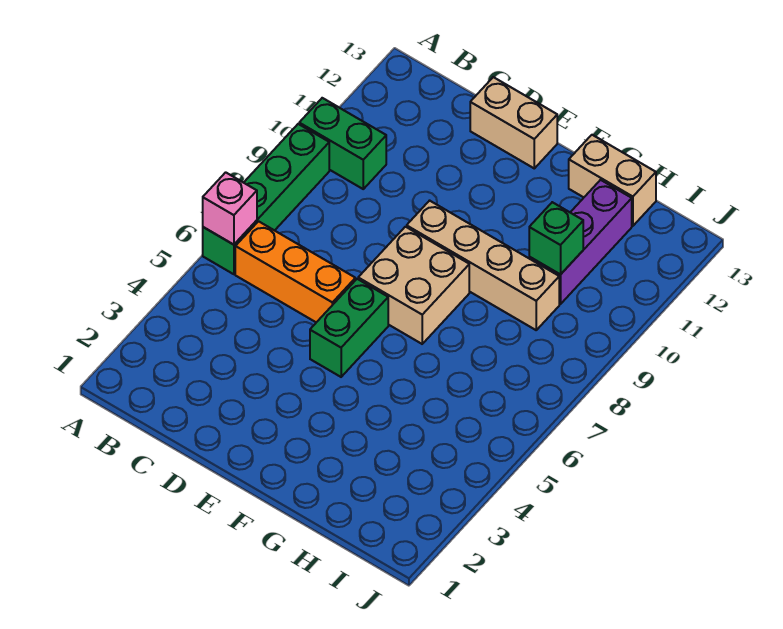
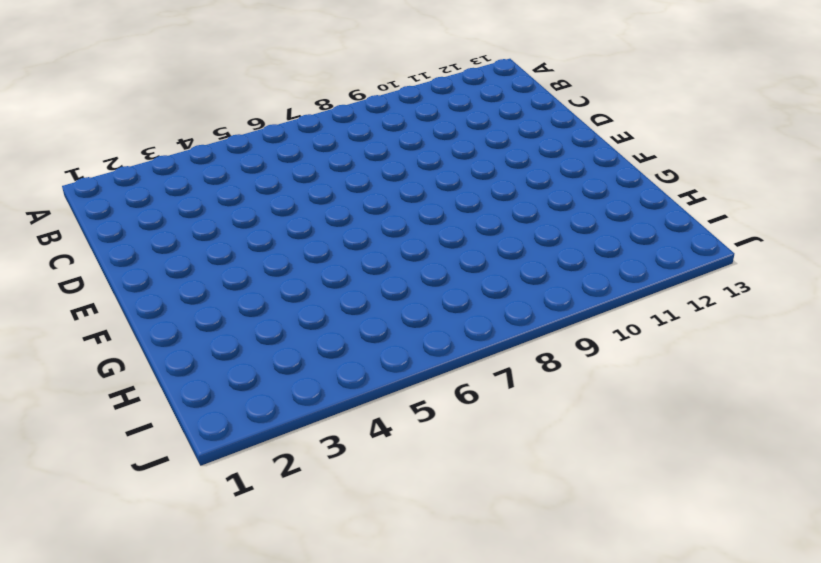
none -> green brick A6:A9 level 1
none -> green brick A10:B10 level 1

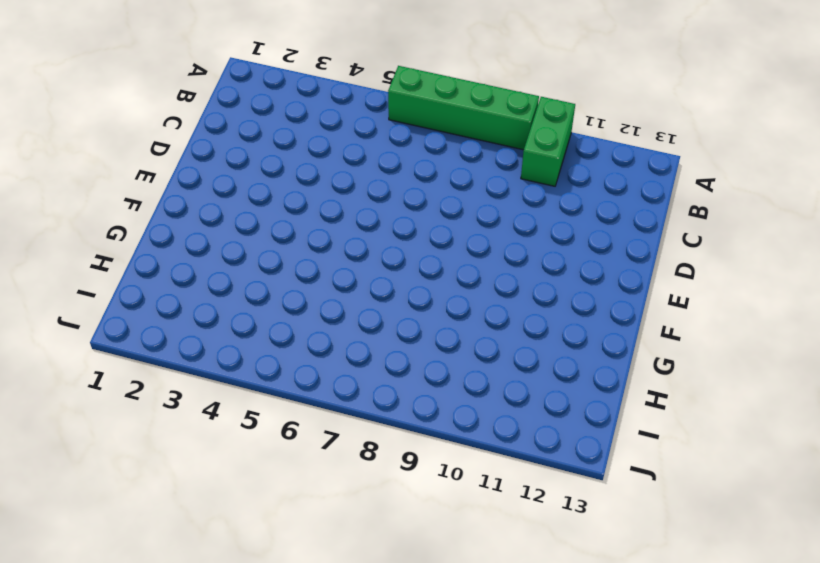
none -> orange brick B6:D6 level 1
none -> tan brick D13:E13 level 1

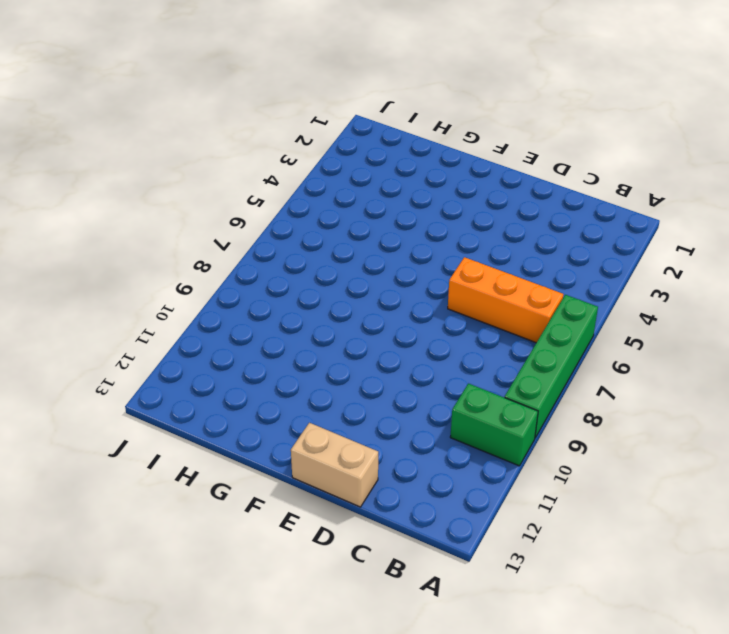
none -> green brick E5:E6 level 1
none -> tan brick E7:F8 level 1

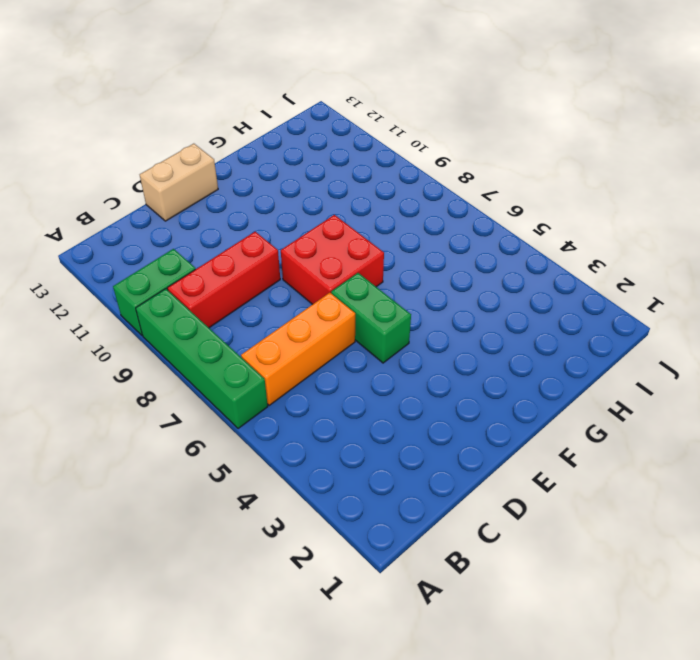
red brick B9:D9 level 1 -> none
red brick E7:F8 level 1 -> tan brick E7:F8 level 1
none -> tan brick E9:H9 level 1
none -> tan brick G13:H13 level 1

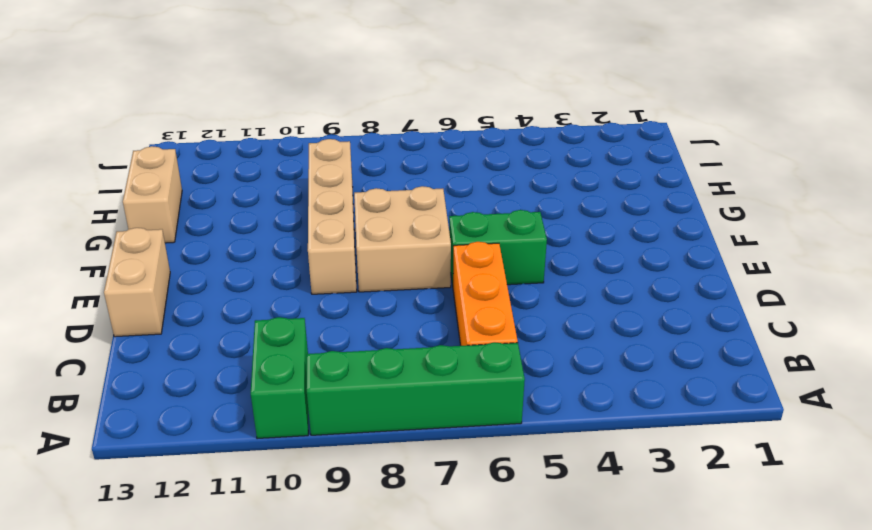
none -> purple brick H10:H12 level 1
none -> pink brick A6 level 2

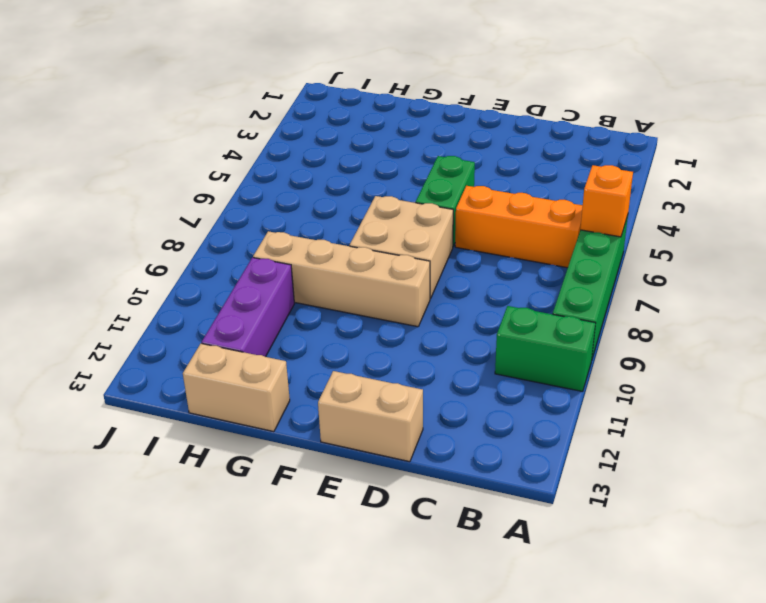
orange brick A6 level 2 -> pink brick A6 level 2
none -> green brick H10 level 2

